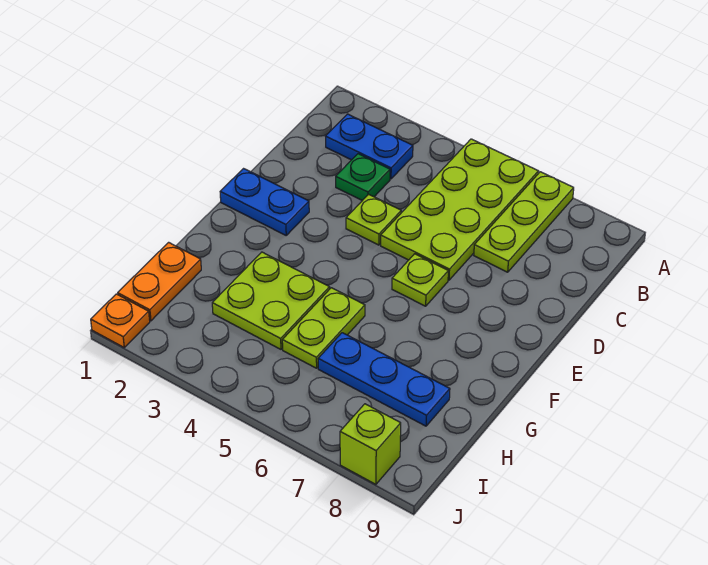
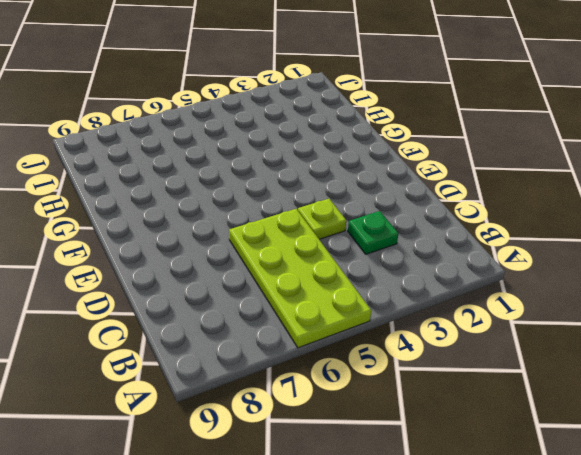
none -> lime plate A7:C7 level 1
none -> blue plate B2:B3 level 1
none -> blue plate E1:E2 level 1

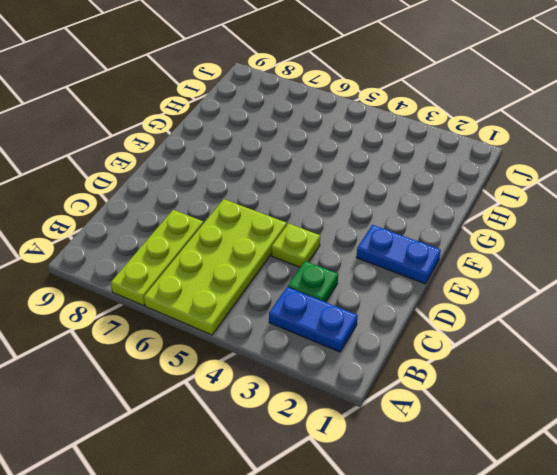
none -> lime plate E6 level 1
none -> lime plate G3:H4 level 1
none -> lime plate G5:H5 level 1

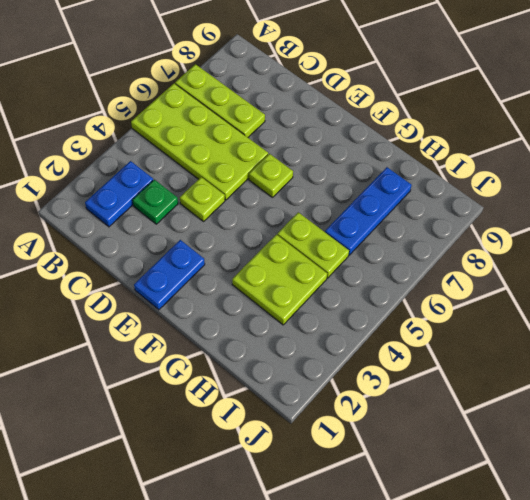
none -> orange plate H1:I1 level 1
none -> orange plate J1 level 1
none -> lime brick J8 level 1

